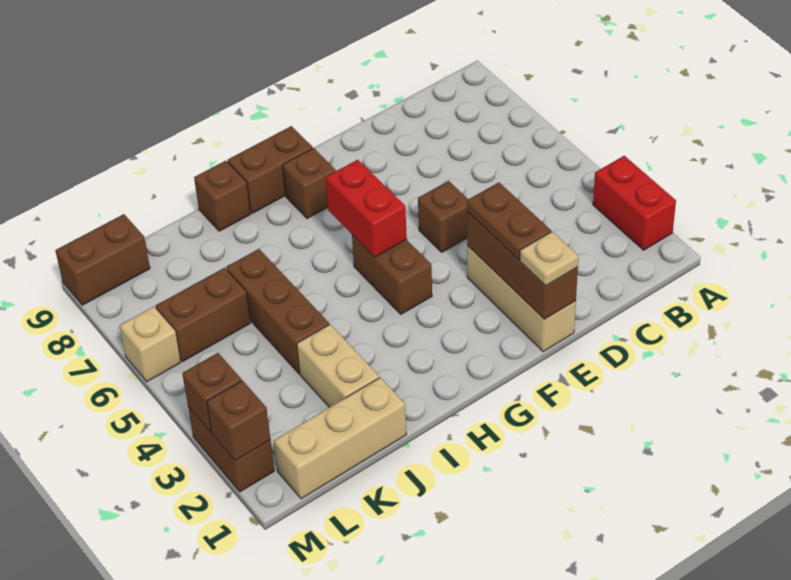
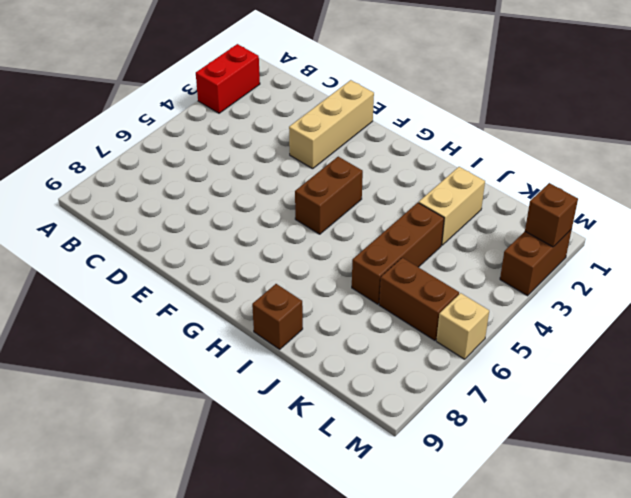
none -> brown brick E5 level 1
none -> brown brick G8 level 1
none -> brown brick G9:H9 level 1

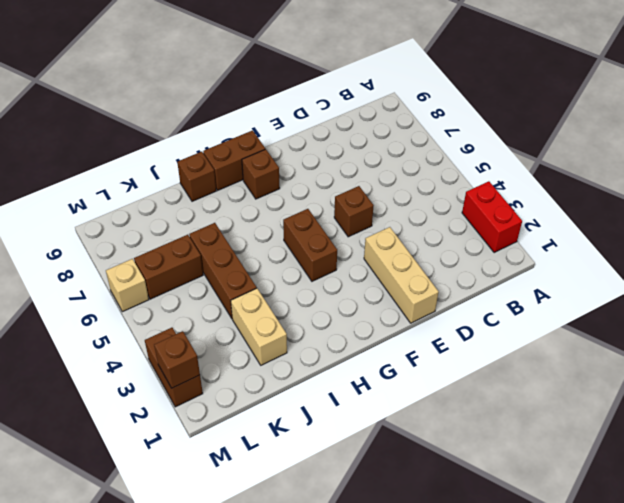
none -> tan brick J1:L1 level 1
none -> brown brick L9:M9 level 1
none -> brown brick E1:E3 level 2

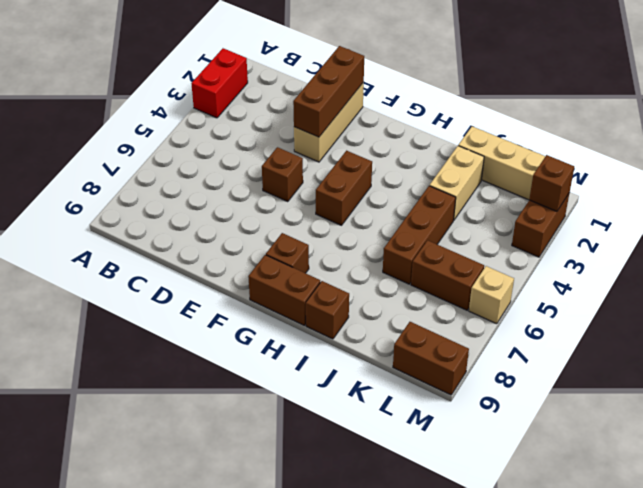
none -> red brick G5:G6 level 2
none -> brown brick M3 level 2
none -> tan plate E1 level 3

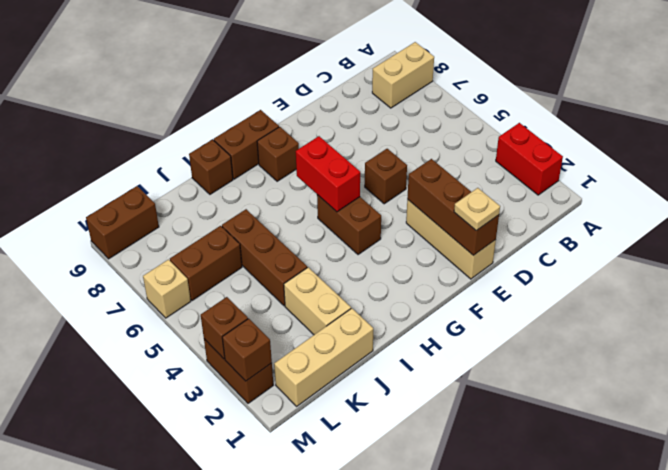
tan brick A8:B8 level 1 -> none
none -> brown plate E2:E3 level 3

